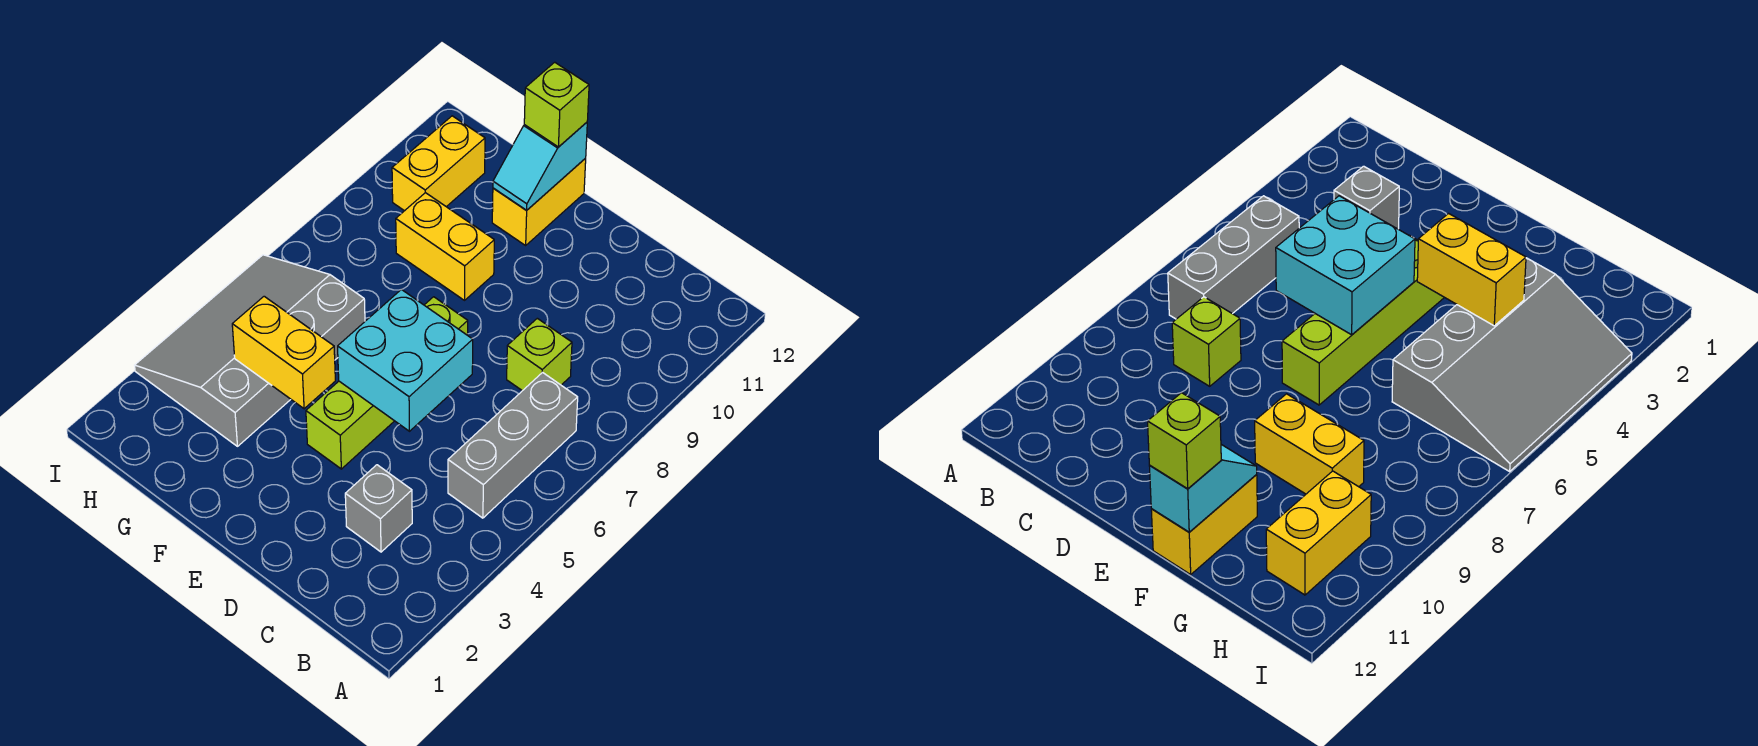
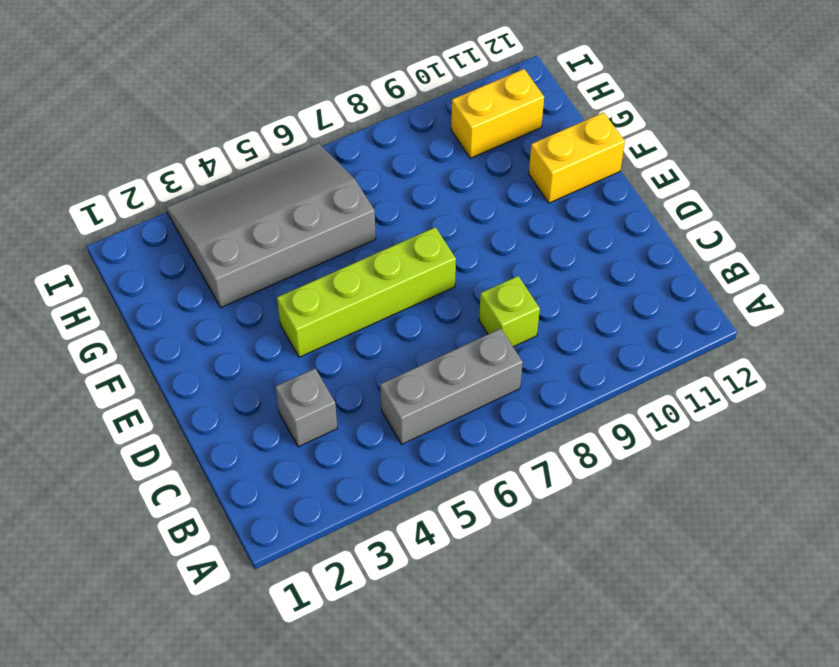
none -> yellow brick F9:G9 level 1
none -> cyan brick D5:E6 level 2
none -> yellow brick F4:G4 level 2

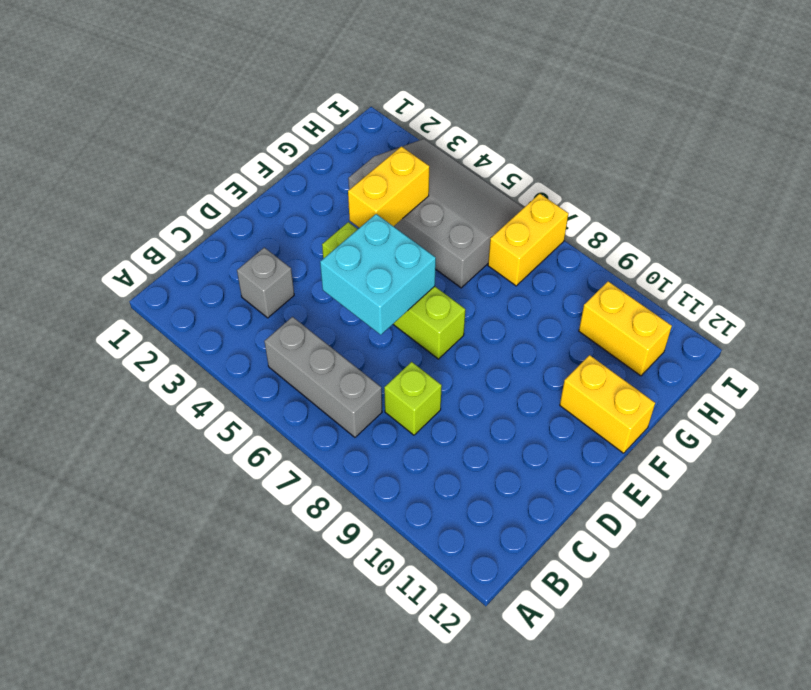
yellow brick H7:I7 level 1 -> yellow brick F9:G9 level 1
none -> cyan slope F11:F12 level 2 top 12
none -> lime brick F12 level 3

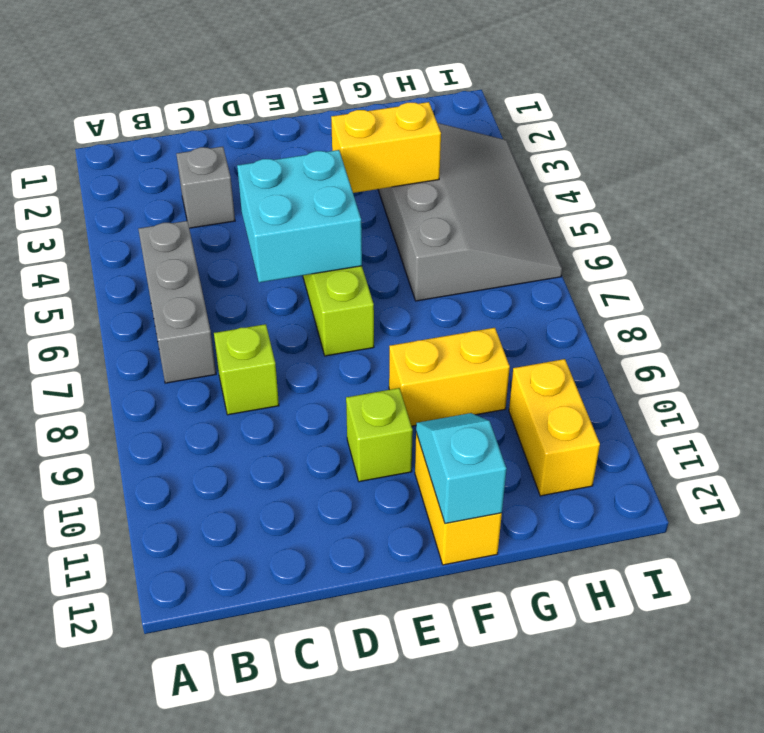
lime brick E10 level 1 -> lime brick F12 level 3

